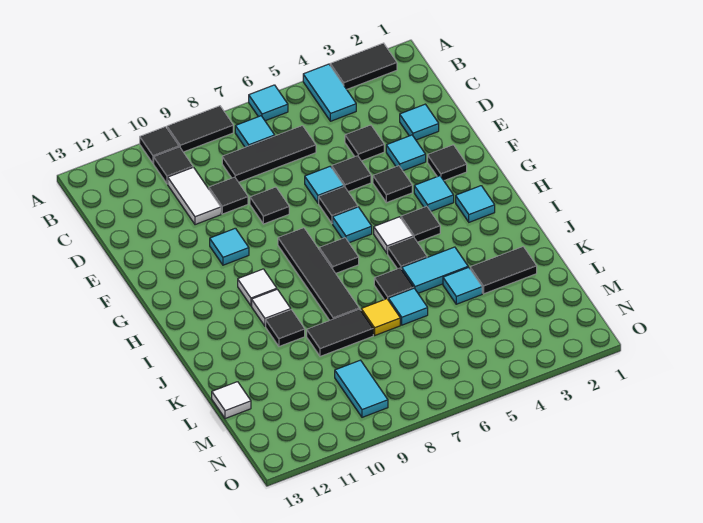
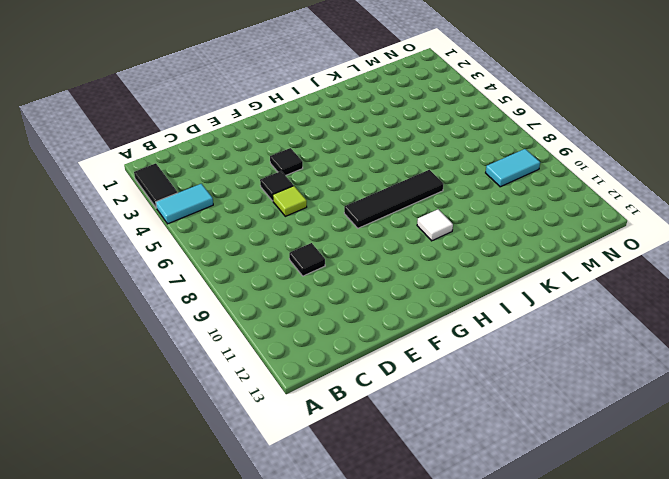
lime tile E6 level 1 -> cyan tile E6 level 1
none -> cyan tile A6 level 1
none -> black tile A8:A9 level 1
none -> black tile A10 level 1
none -> cyan tile B7 level 1

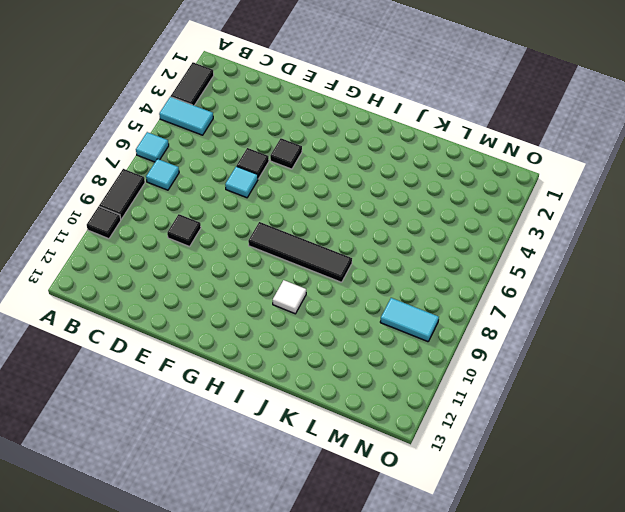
none -> black tile B10 level 1
none -> black tile C6:C8 level 1
none -> white tile C10:D10 level 1
none -> cyan tile D2 level 1

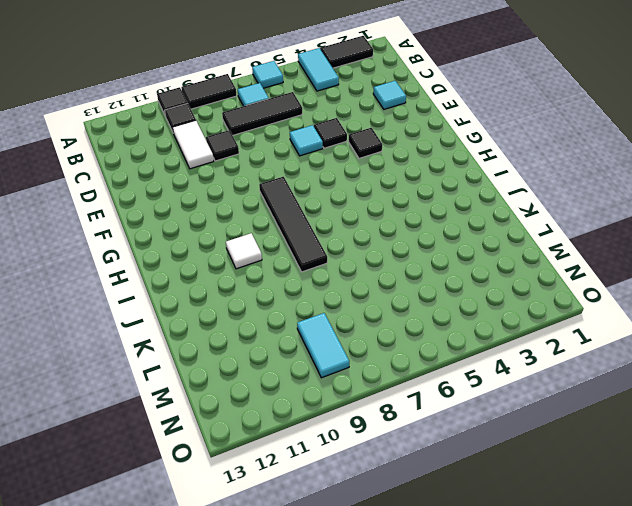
none -> black tile D4 level 1
none -> cyan tile E3 level 1
none -> black tile E8 level 1
none -> black tile F2 level 1

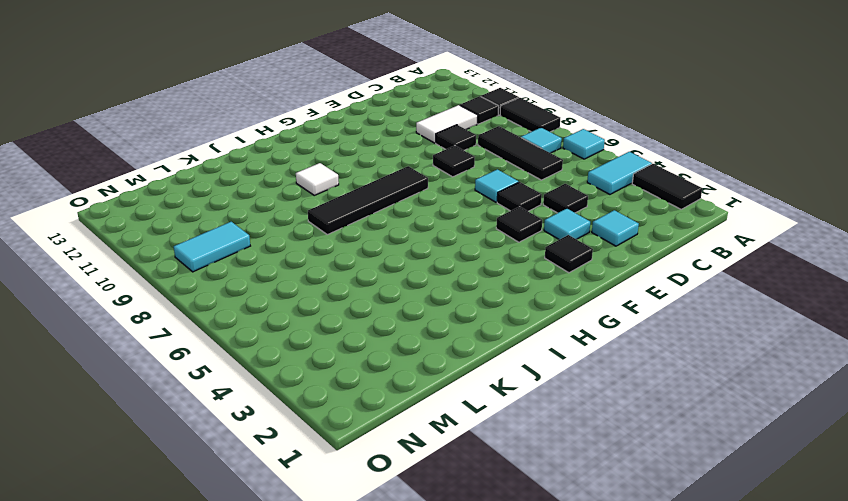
none -> black tile F6 level 1
none -> cyan tile F10 level 1
none -> cyan tile G3 level 1
none -> cyan tile G6 level 1

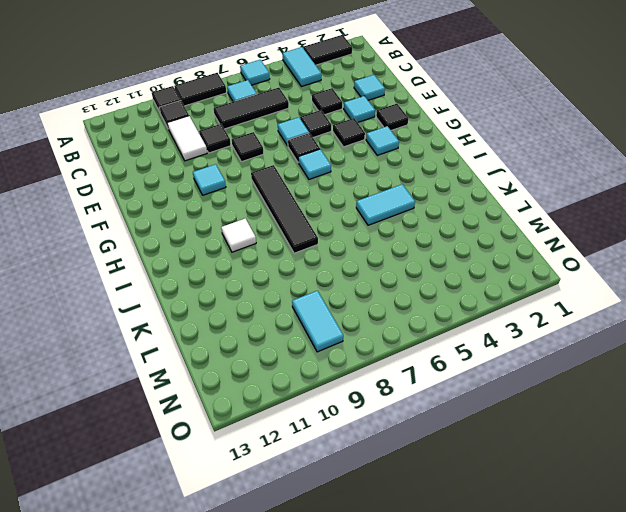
none -> cyan tile H2 level 1
none -> black tile H4 level 1
none -> white tile H5 level 1
none -> black tile H7 level 1

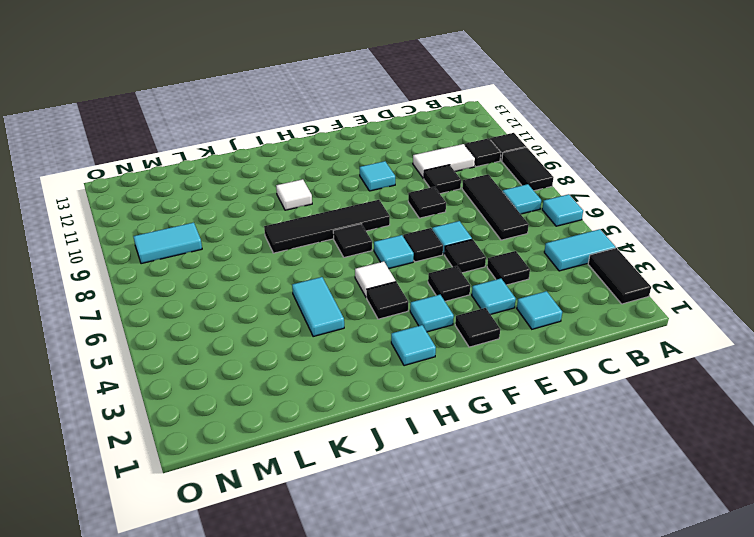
none -> white tile H10 level 1
none -> black tile I5 level 1
none -> black tile J6 level 1
none -> black tile J10 level 1

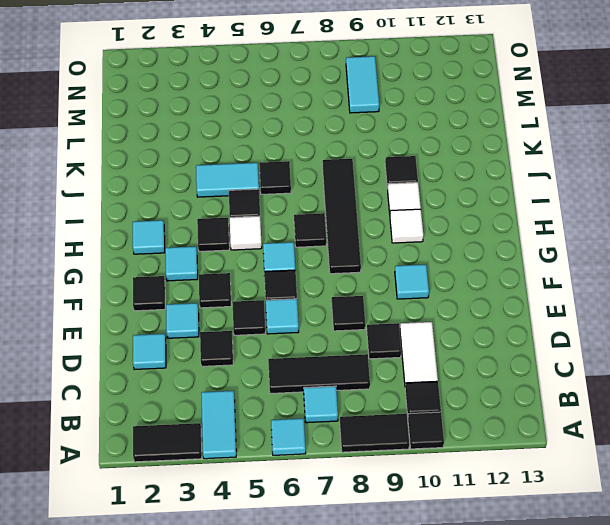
none -> black tile K2:K3 level 1
none -> cyan tile K4 level 1
none -> cyan tile K6 level 1
none -> yellow tile K7 level 1

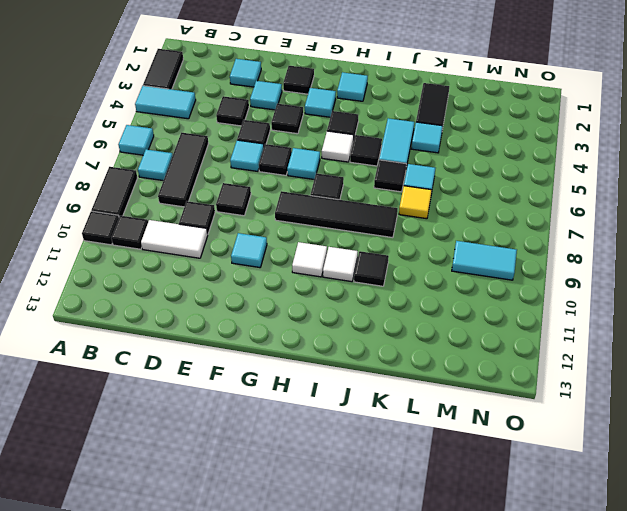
none -> black tile K8:K9 level 1
none -> white tile L13 level 1

